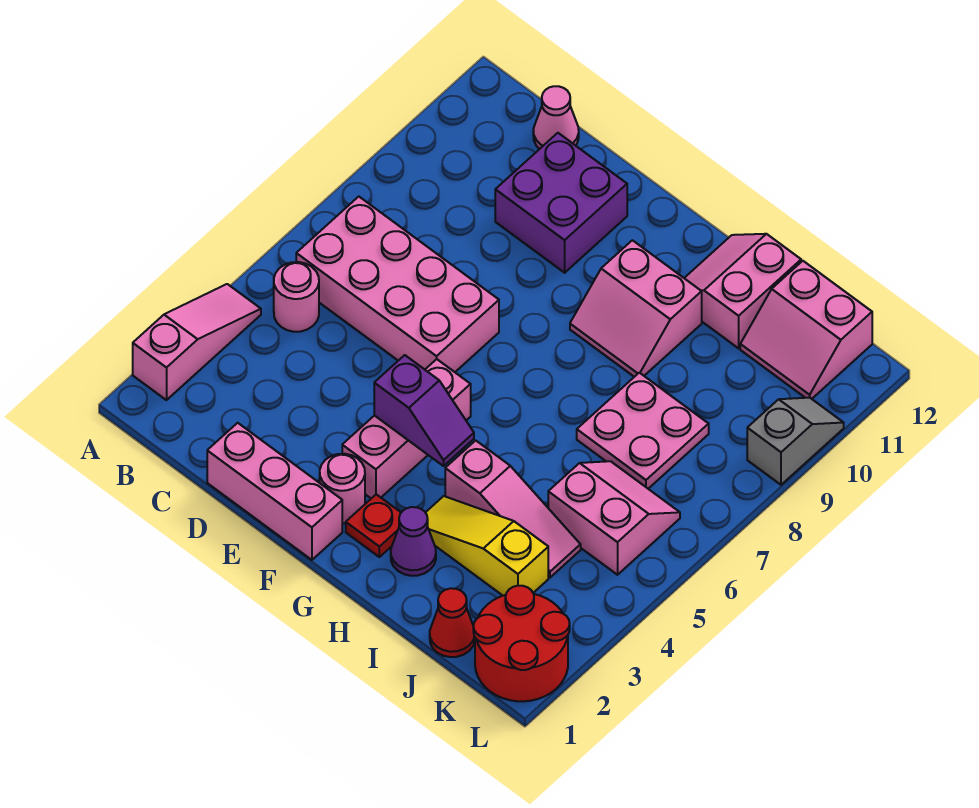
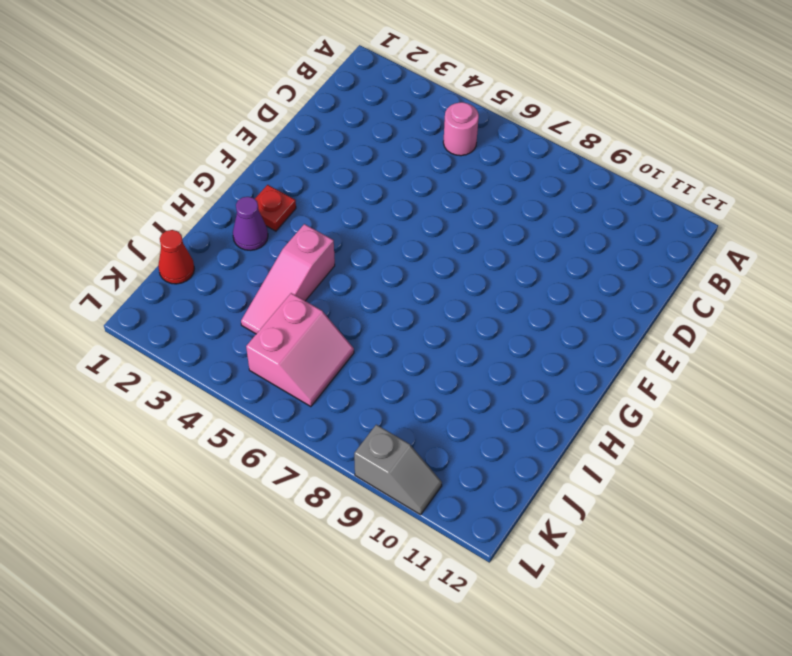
none -> pink slope A2:A4 level 1 top 2
none -> pink brick B6:E7 level 1
none -> pink cone C12 level 1

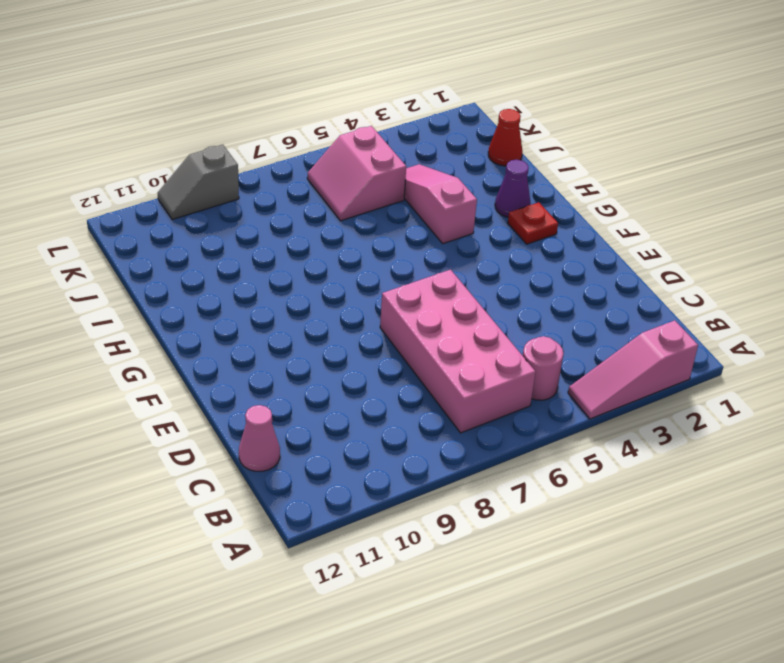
none -> pink brick D1:F1 level 1
none -> purple brick D10:E11 level 1
none -> pink round brick F2 level 1

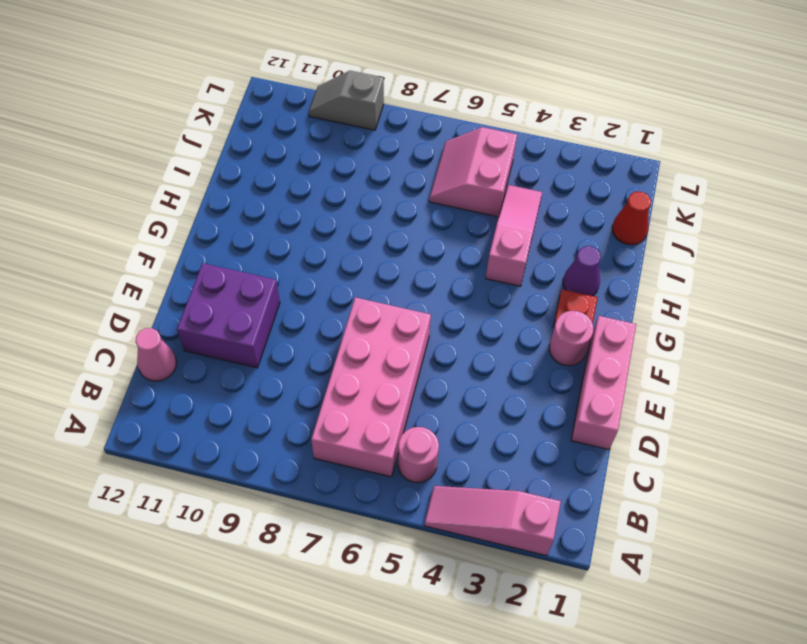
none -> pink brick F3:F5 level 1
none -> pink slope G9:H10 level 1 top 10
none -> yellow slope H3:J3 level 1 top J

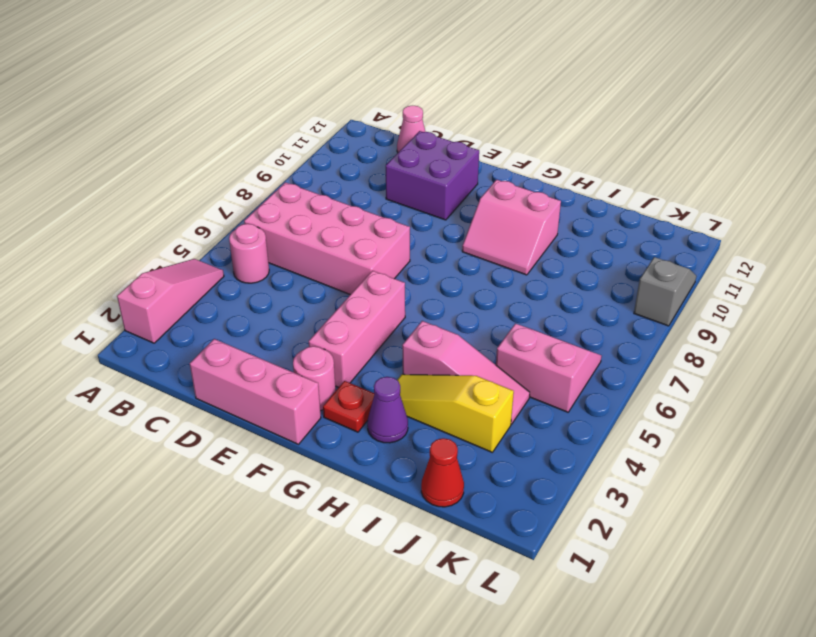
none -> pink slope H11:I12 level 1 top I
none -> pink plate I7:J8 level 1
none -> pink slope J11:K12 level 1 top 12

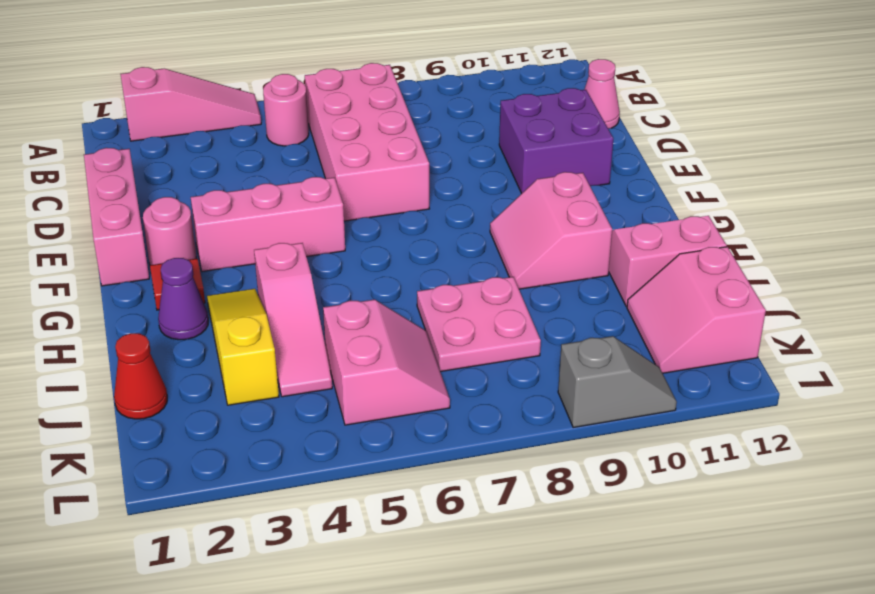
none -> red round brick K1:L2 level 1
none -> purple slope F4:G4 level 2 top F

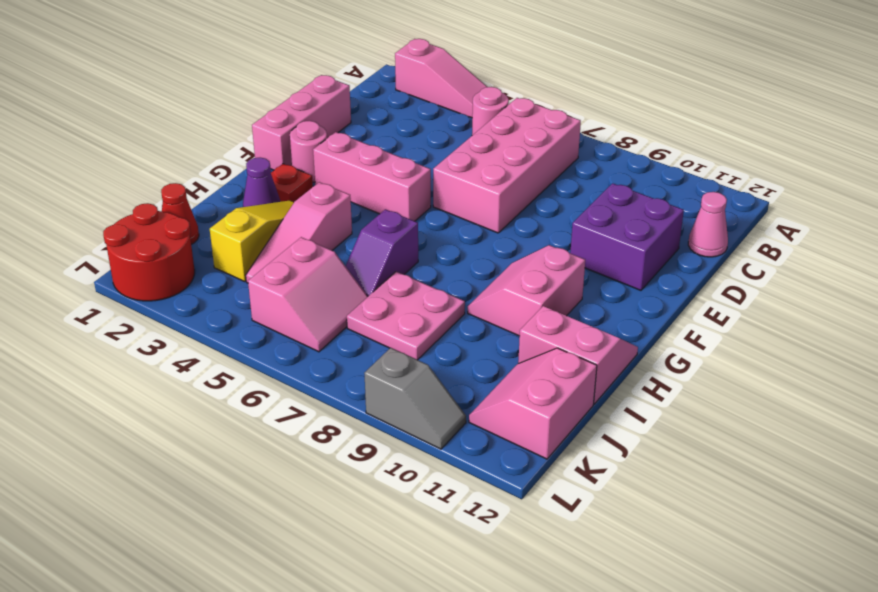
purple slope H6:I6 level 1 top H -> purple slope F4:G4 level 2 top F

